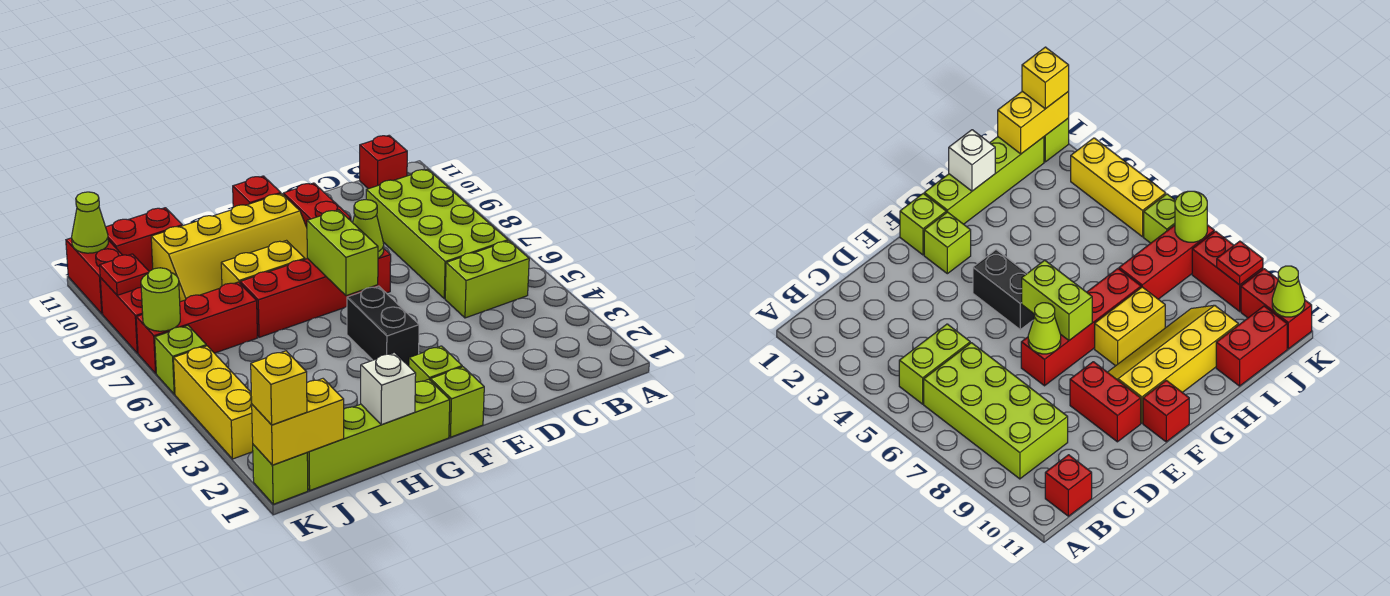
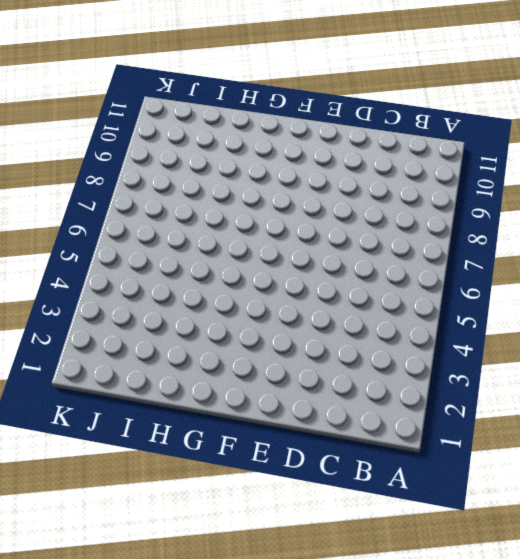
none -> lime brick B5:C5 level 1
none -> lime brick B6:C9 level 1
none -> red brick B11 level 1

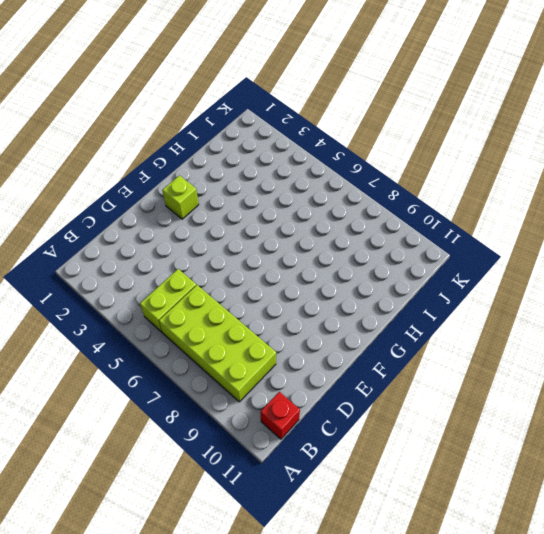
none -> red brick E7:H7 level 1
none -> red brick E9:E10 level 1
none -> lime brick F1 level 1

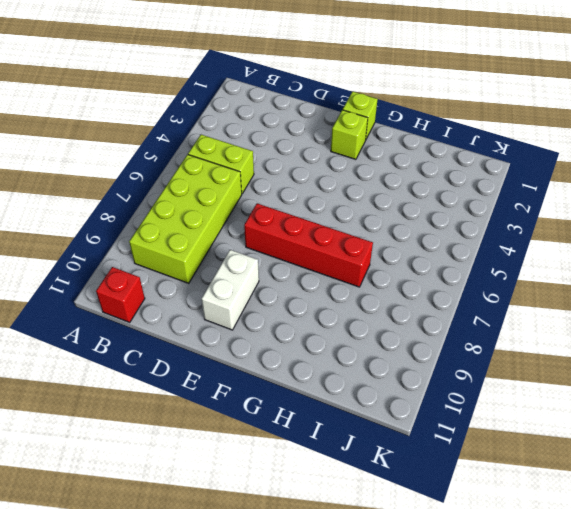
white brick E9:E10 level 1 -> red brick E9:E10 level 1
none -> black brick F4:F5 level 1
none -> yellow slope F9:I10 level 1 top 10
none -> red brick F11 level 1

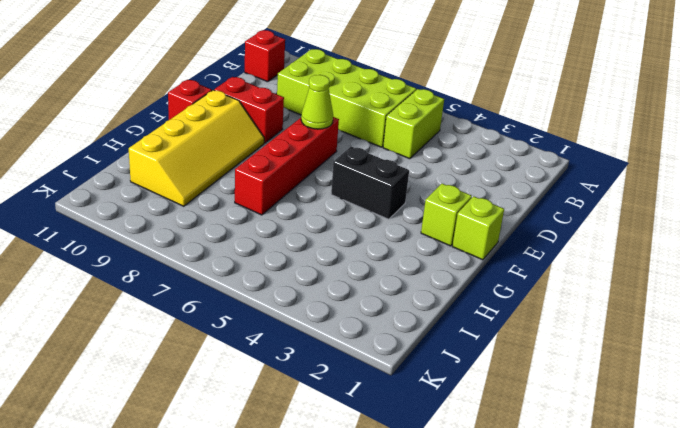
none -> lime brick G1:J1 level 1
none -> yellow brick G8:H8 level 1
none -> red brick I7:K7 level 1

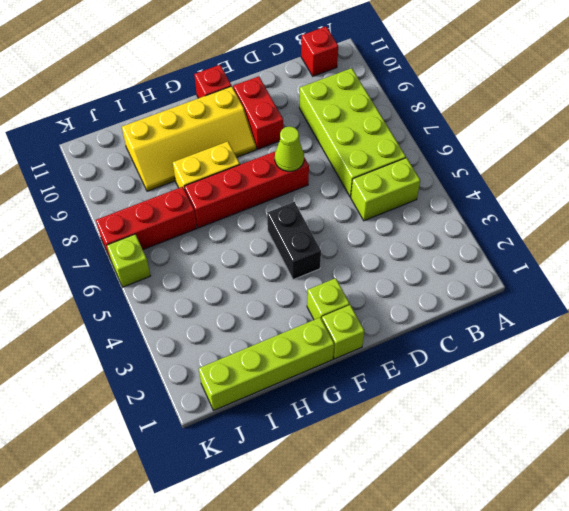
none -> red brick I11:J11 level 1
none -> lime brick K1 level 1
none -> yellow brick K3:K5 level 1

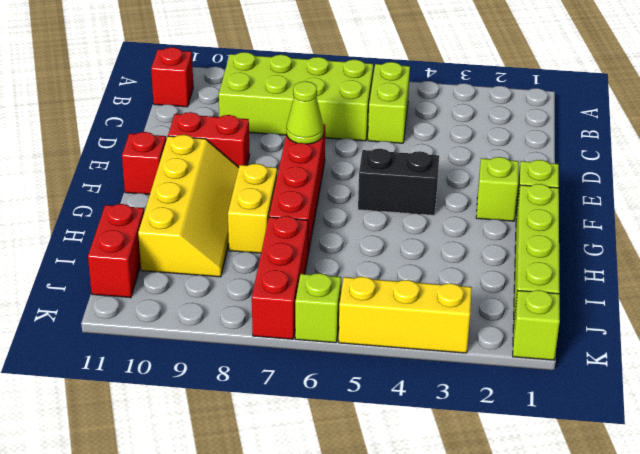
none -> red brick K8:K9 level 1
none -> red brick K10:K11 level 1
none -> lime brick F6:F7 level 2

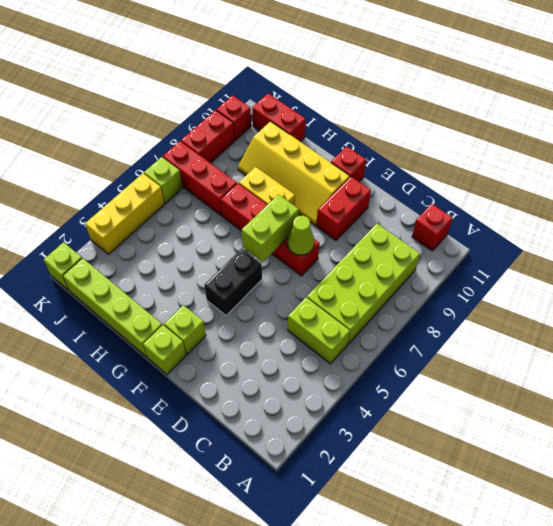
red brick K10 level 1 -> red brick K10:K11 level 1
none -> white brick H1 level 2
none -> yellow brick J1:K1 level 2
none -> lime round brick K7 level 2

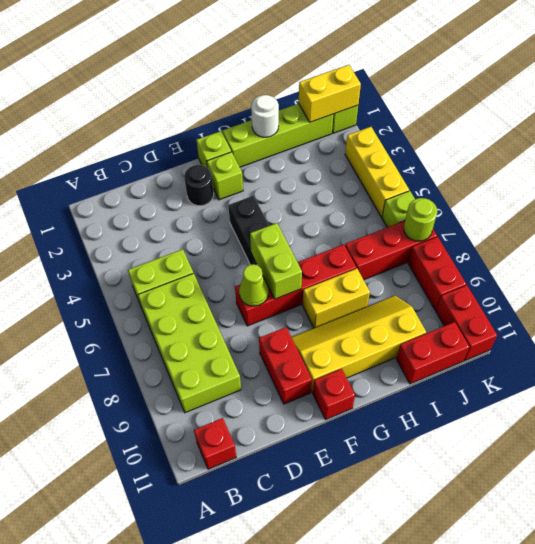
black round brick E2 level 1 -> none
white round brick H1 level 2 -> white brick H1 level 2
none -> red plate K9 level 2
none -> lime cone K11 level 2
none -> yellow brick K1 level 3

